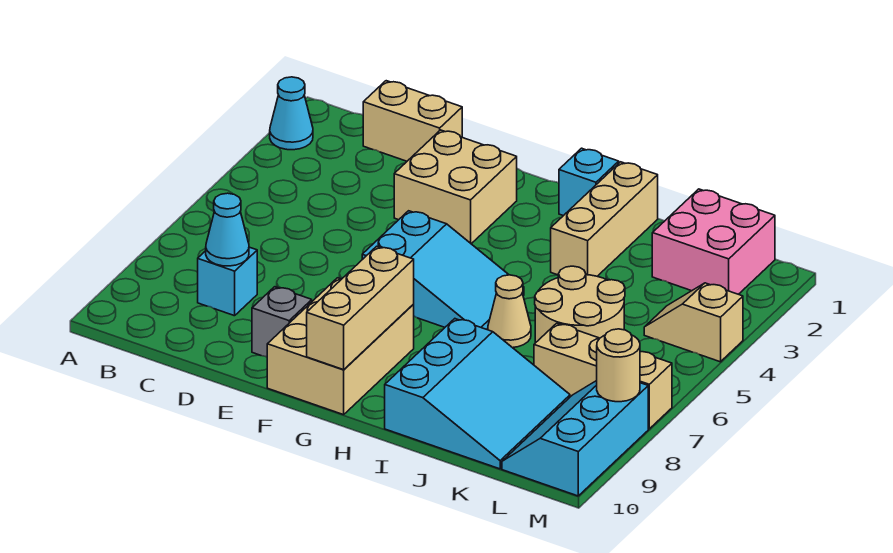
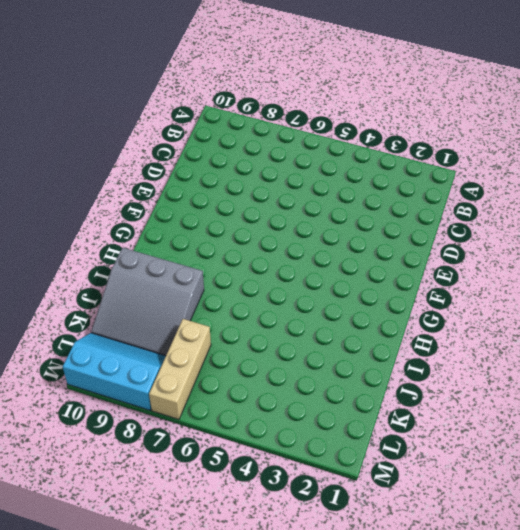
grey slope I8:K10 level 1 top I -> cyan slope I8:K10 level 1 top I
none -> cyan cone A2 level 1
none -> tan brick C1:D1 level 1
none -> cyan brick C8 level 1

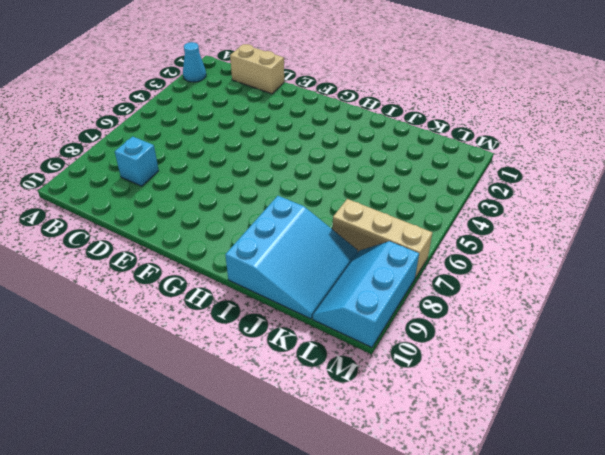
none -> tan brick E2:F3 level 1
none -> grey brick E9 level 1
none -> cyan slope F5:H6 level 1 top F

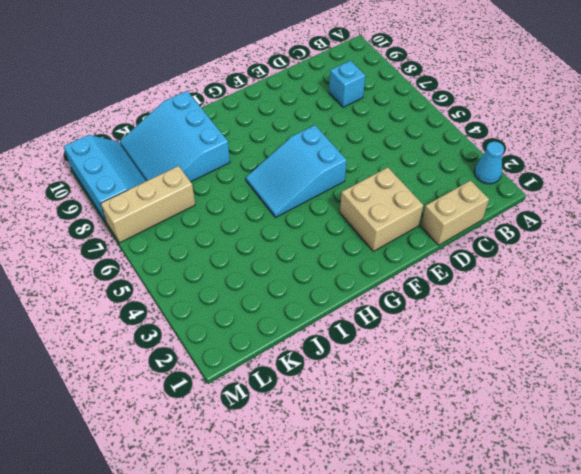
none -> grey brick E9 level 1
none -> tan brick F8:G10 level 1
none -> cyan brick H1 level 1

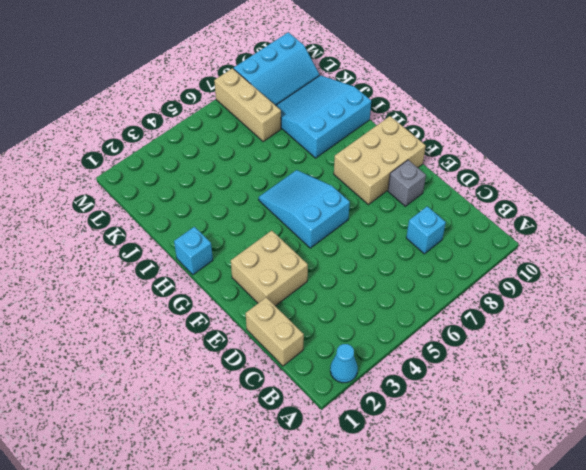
none -> tan brick I1:I3 level 1
none -> tan cone I6 level 1
none -> tan round brick J5:K6 level 1

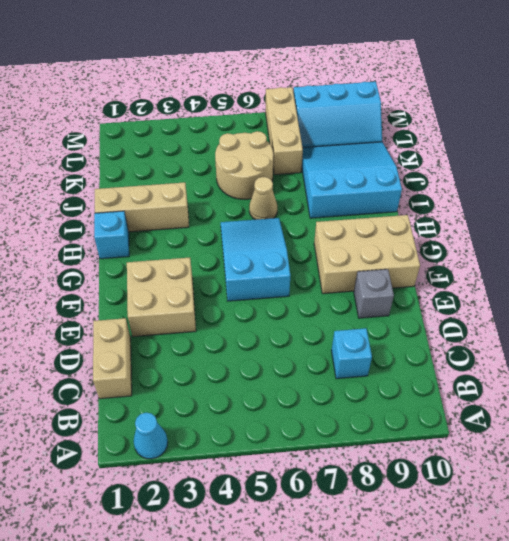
none -> pink brick K1:L2 level 1
none -> tan slope L4:M4 level 1 top M
none -> cyan cone C8 level 2

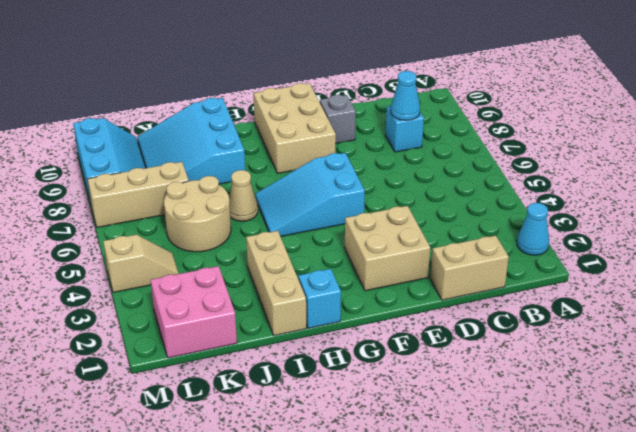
none -> tan brick G8:G10 level 2
none -> tan round brick M8 level 2

